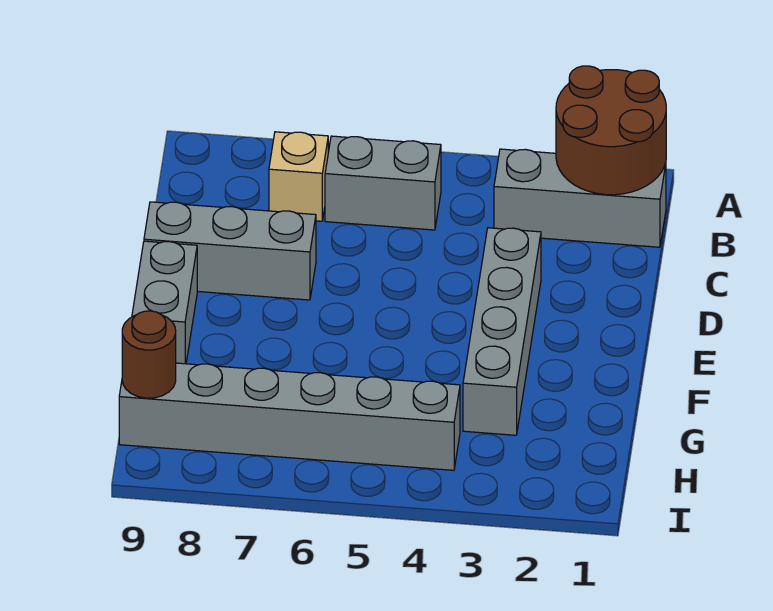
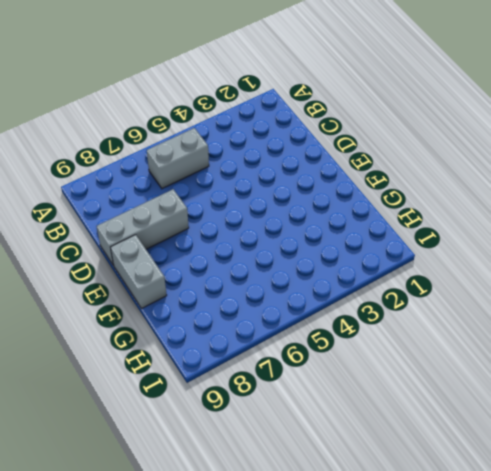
none -> grey brick B1:B3 level 1
none -> tan brick B7 level 1

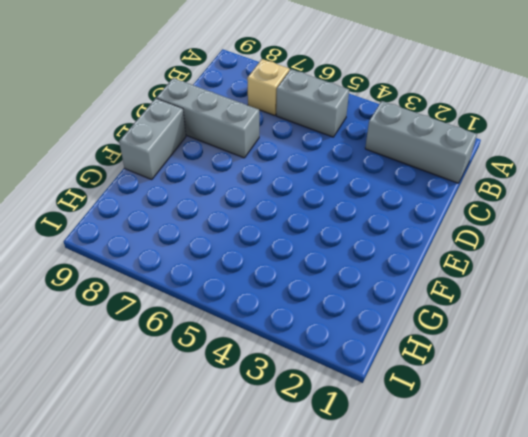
none -> grey brick D3:G3 level 1
none -> grey brick H4:H9 level 1

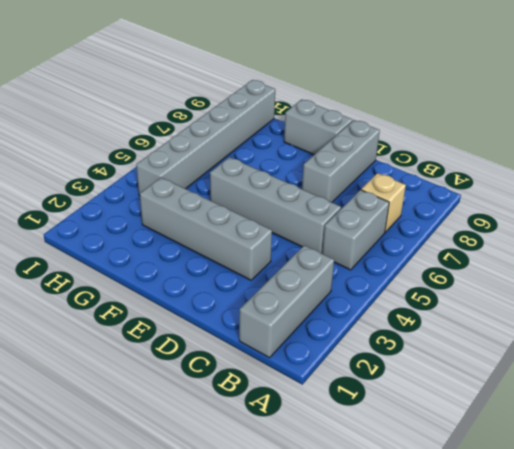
grey brick C5:F5 level 1 -> none
none -> brown round brick A1:B2 level 2
none -> brown round brick H9 level 2

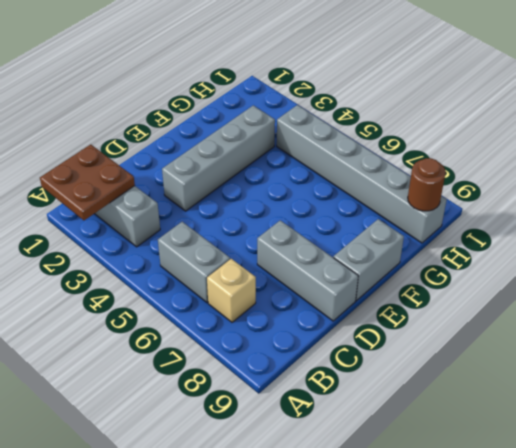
brown plate A1:B2 level 2 -> brown round brick A1:B2 level 2

